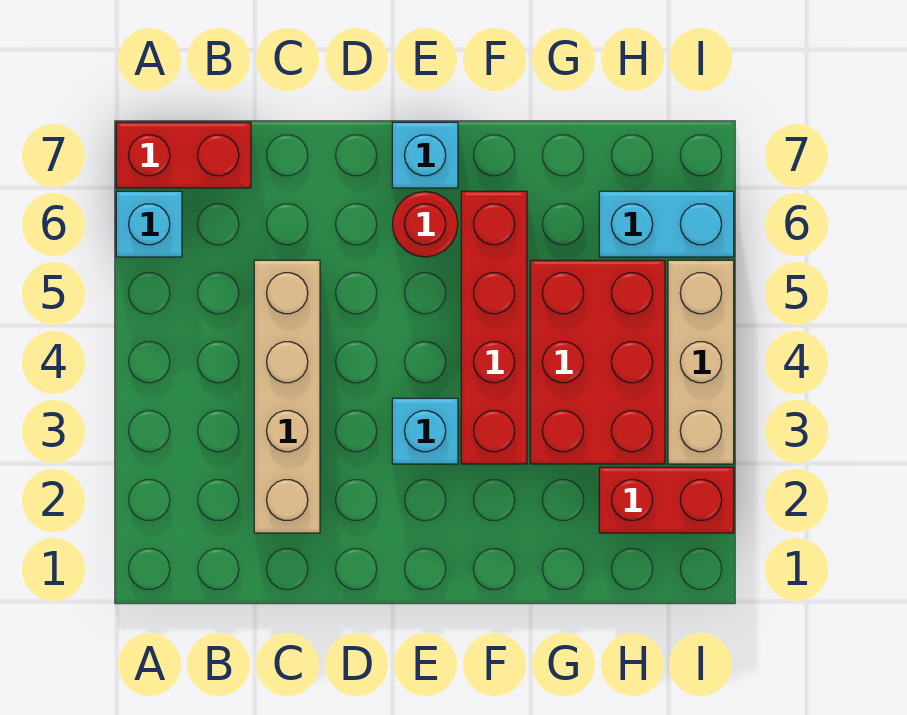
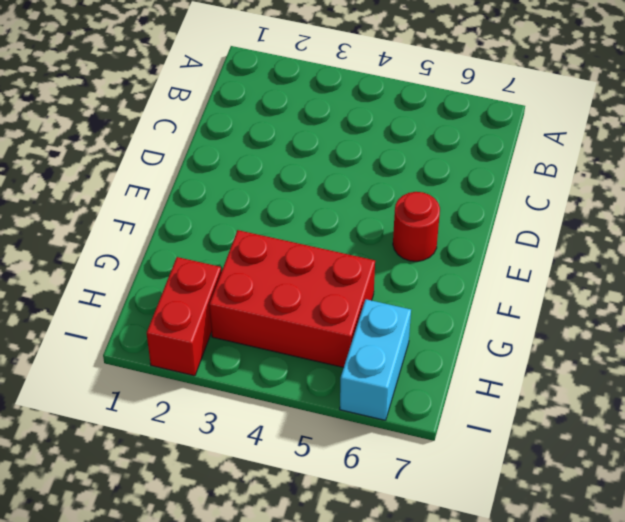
none -> cyan brick A6 level 1
none -> red brick A7:B7 level 1

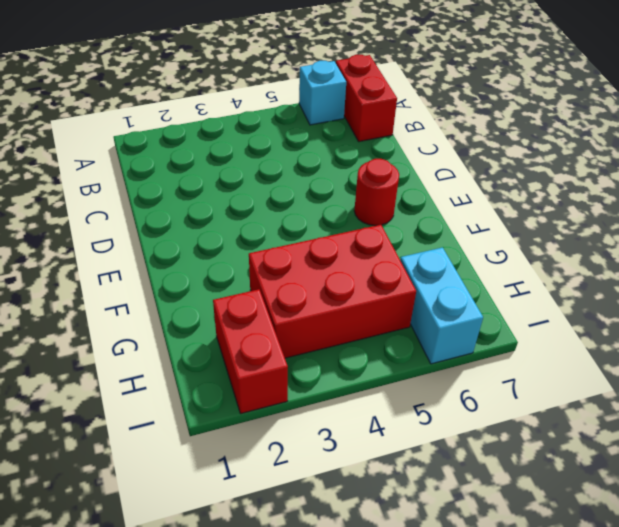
none -> tan brick C2:C5 level 1
none -> cyan brick E3 level 1

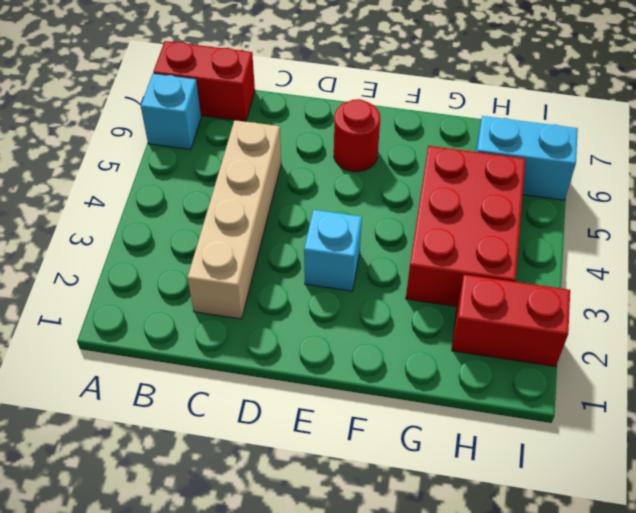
none -> cyan brick E7 level 1
none -> red brick F3:F6 level 1

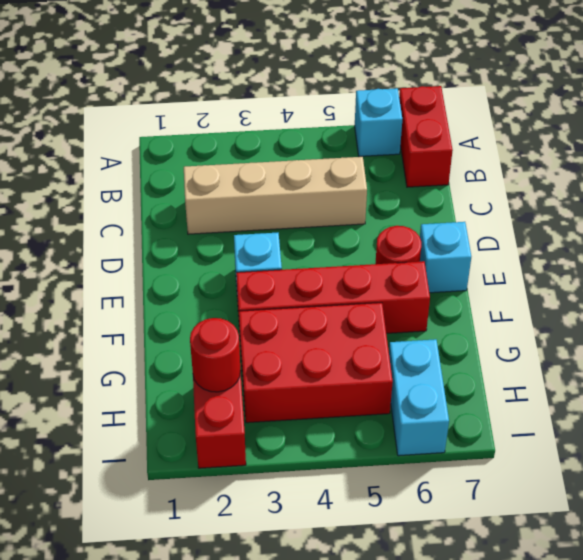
red round brick H2 level 2 -> none
none -> tan brick I3:I5 level 1

